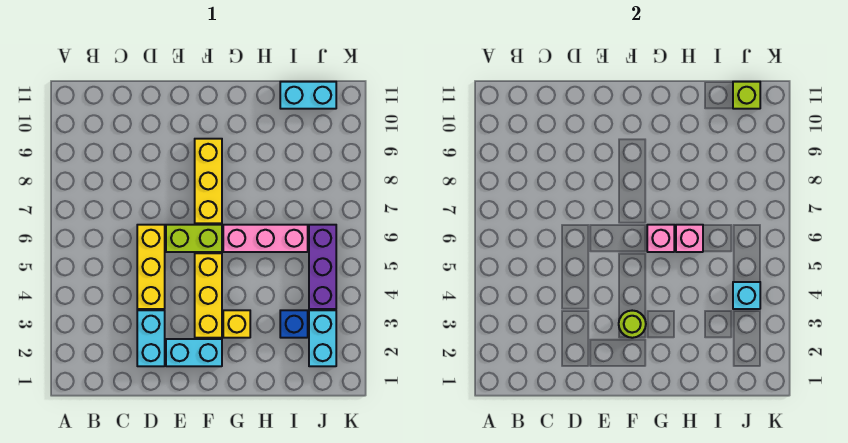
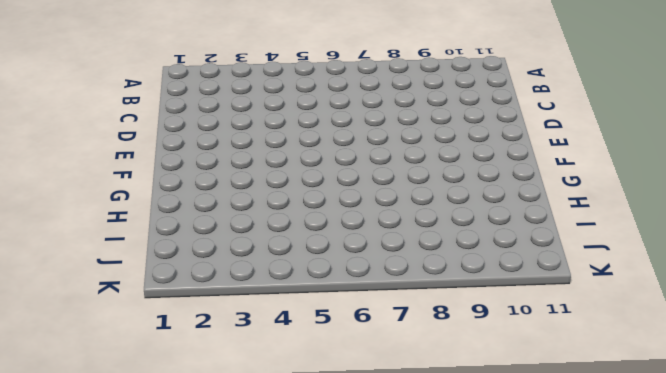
none -> cyan brick D2:D3 level 1
none -> yellow brick D4:D6 level 1
none -> cyan brick E2:F2 level 1

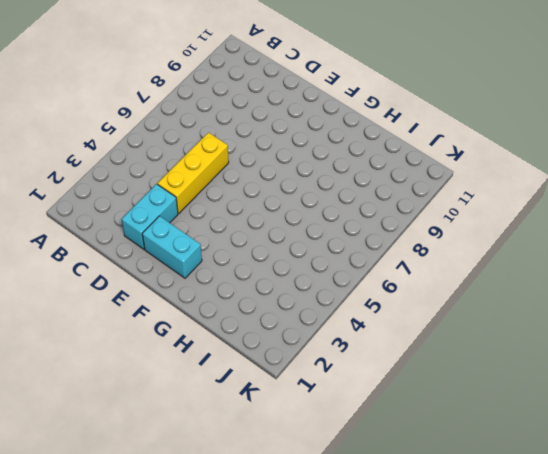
none -> lime brick E6:F6 level 1
none -> yellow brick F3:F5 level 1
none -> yellow brick F7:F9 level 1

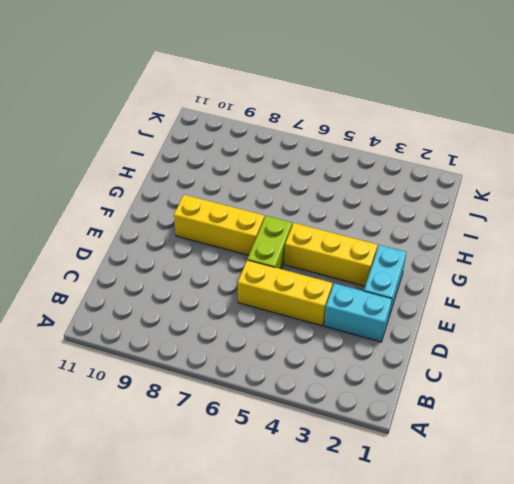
none -> yellow brick G3 level 1
none -> pink brick G6:I6 level 1
none -> blue brick I3 level 1

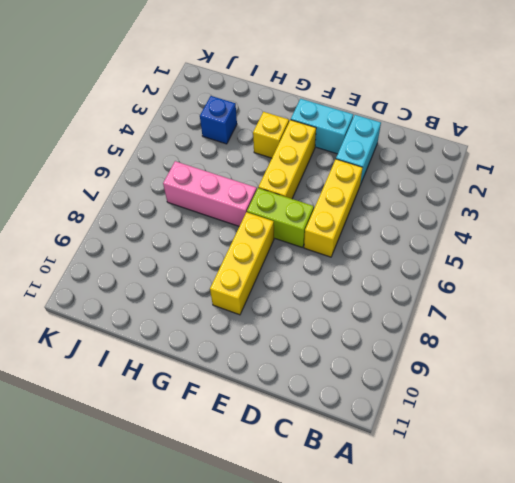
none -> cyan brick I11:J11 level 1
none -> cyan brick J2:J3 level 1
none -> purple brick J4:J6 level 1

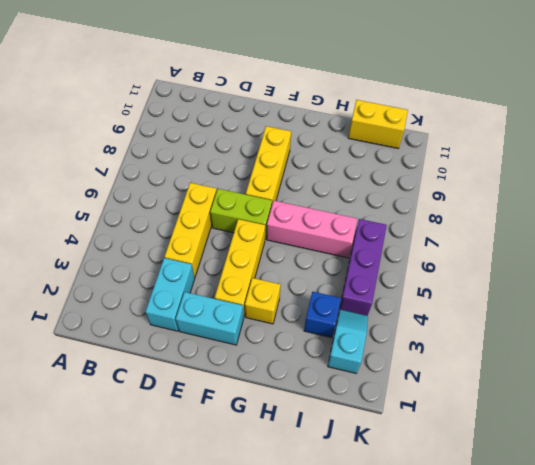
yellow brick I11:J11 level 1 -> cyan brick I11:J11 level 1
cyan slope J2:J3 level 1 top 2 -> cyan brick J2:J3 level 1
none -> lime round brick F3 level 2
none -> pink brick G6 level 2
none -> pink brick H6 level 2

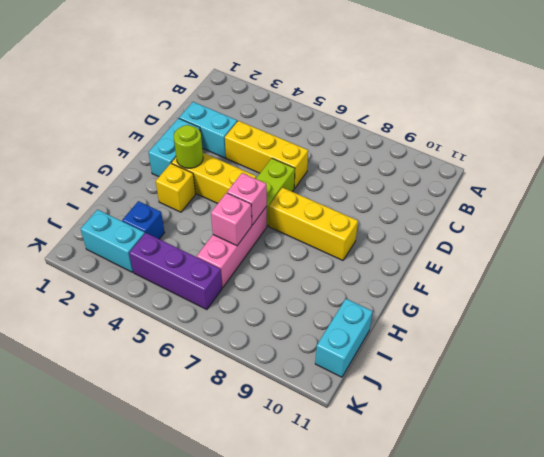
none -> cyan brick J4 level 2
none -> lime brick J11 level 2

